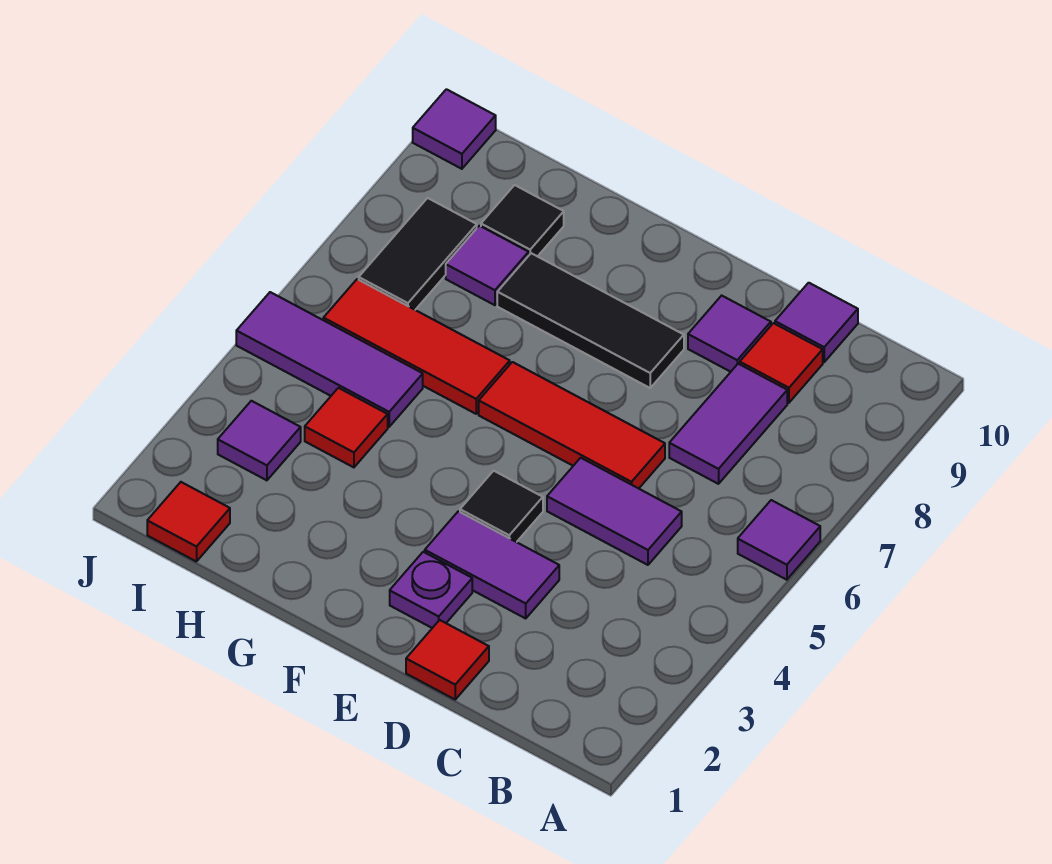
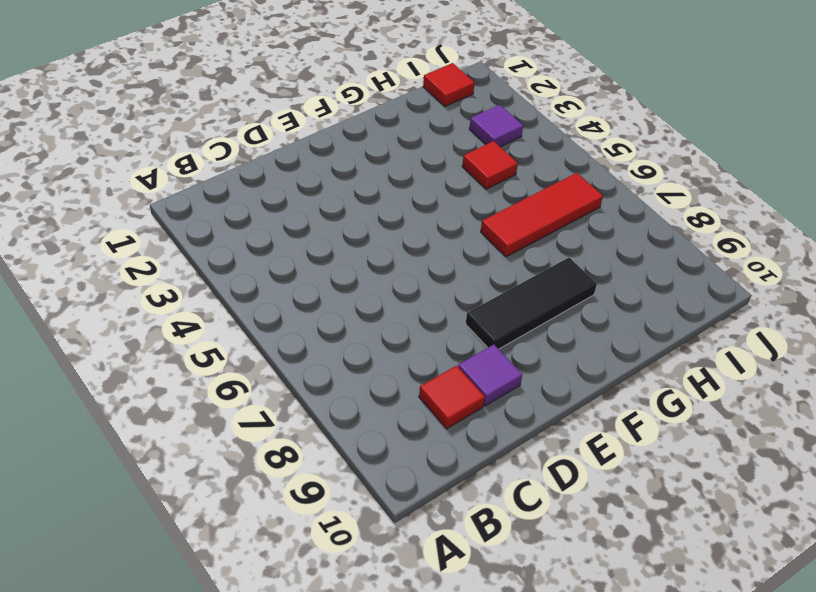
none -> purple tile A6 level 1
none -> purple tile C5:D5 level 1
none -> purple tile C7:C8 level 1

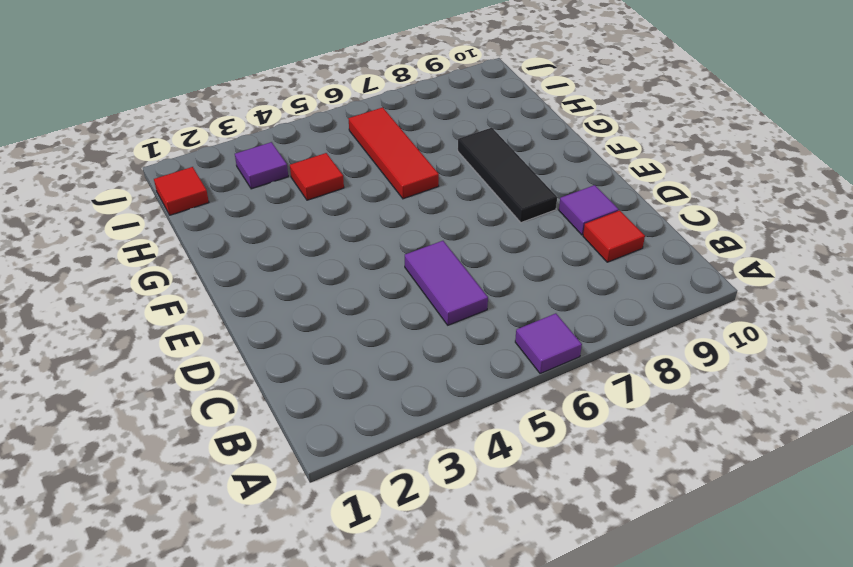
none -> purple tile C7:C8 level 1
none -> purple tile C10 level 1
none -> red tile D1 level 1

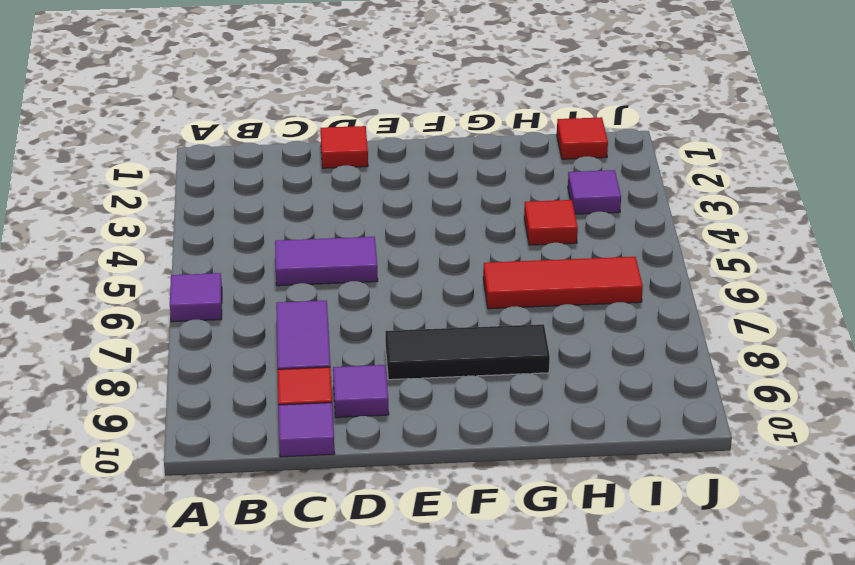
none -> purple tile D3:E3 level 1
none -> red tile D6:F6 level 1
none -> purple plate E2 level 1

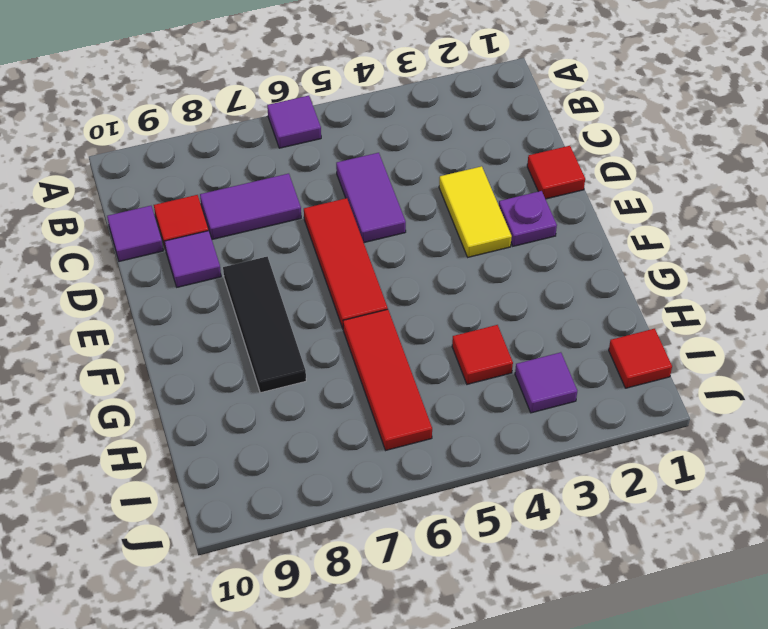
yellow tile D3:E3 level 1 -> purple tile D3:E3 level 1
none -> black tile E4 level 1
none -> purple tile H5:J5 level 1
none -> purple tile H8 level 1

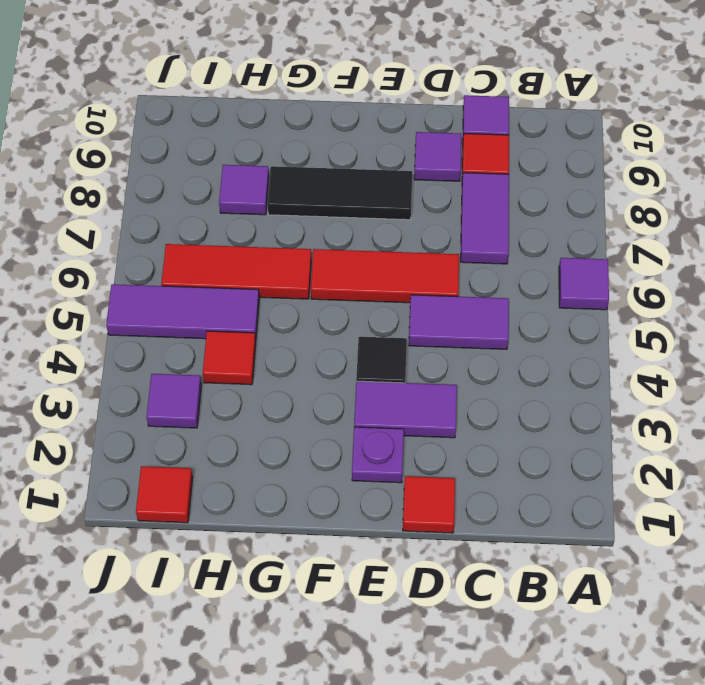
none -> black tile H9 level 1
none -> black tile I7:I8 level 1
none -> purple tile J10 level 1

